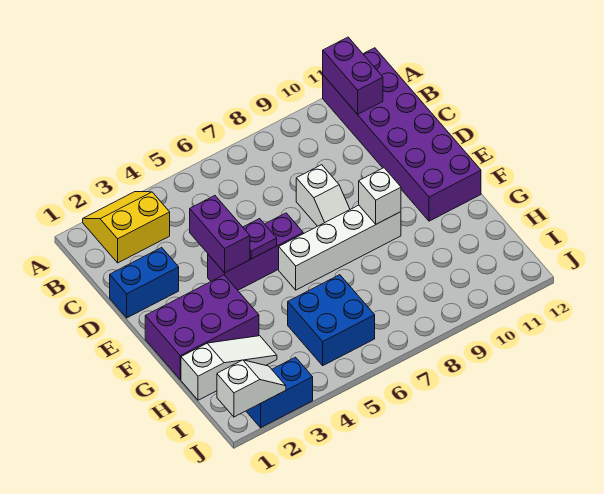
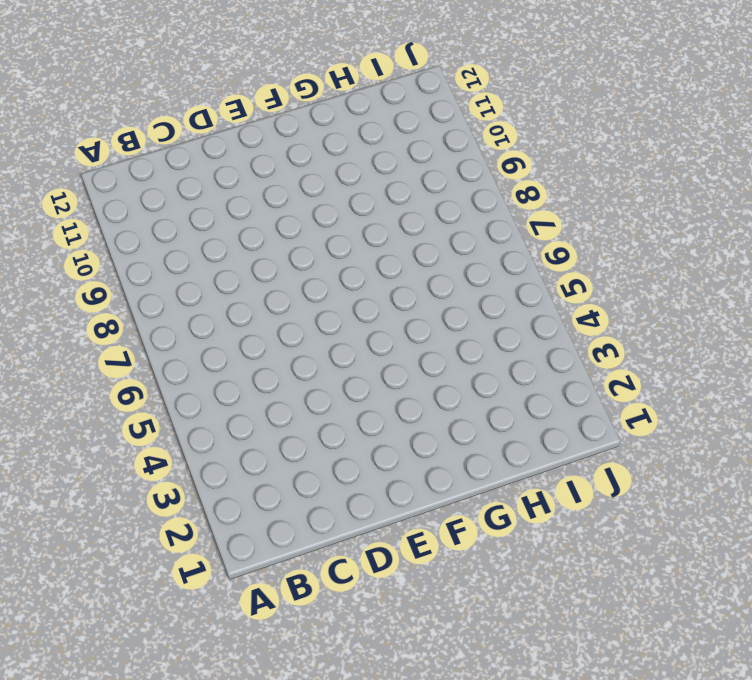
none -> yellow slope A2:B3 level 1 top B
none -> purple brick A11:F12 level 1
none -> blue brick D1:D2 level 1

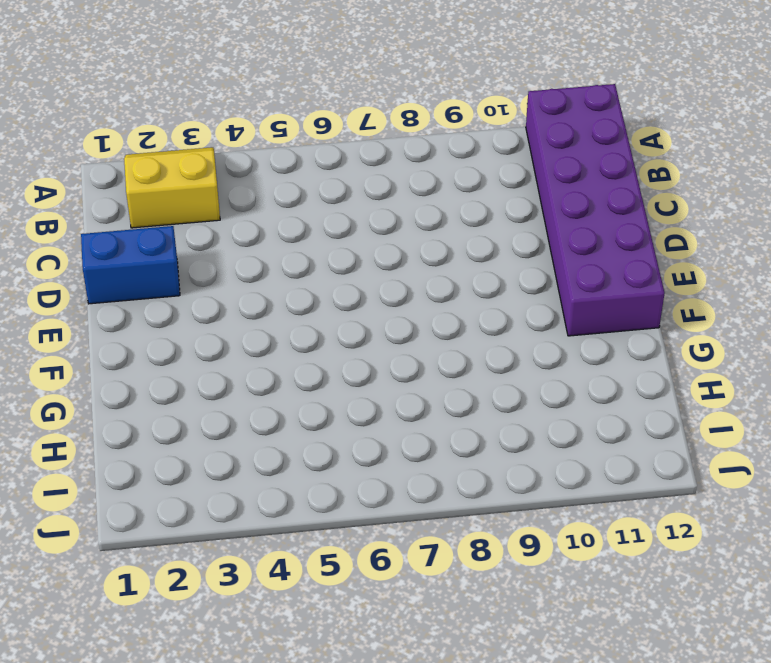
none -> white slope D8:E8 level 1 top D
none -> purple brick E4:E6 level 1
none -> purple brick F1:G3 level 1

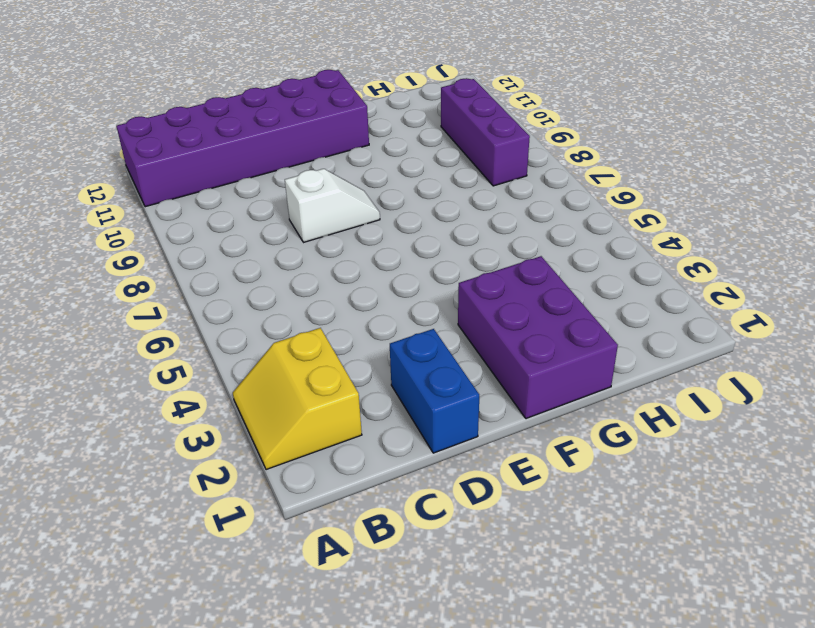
purple brick I8:I10 level 1 -> purple brick E4:E6 level 1
none -> white brick F6:F9 level 1
none -> white slope H1:H3 level 1 top 1
none -> blue brick H5:I6 level 1

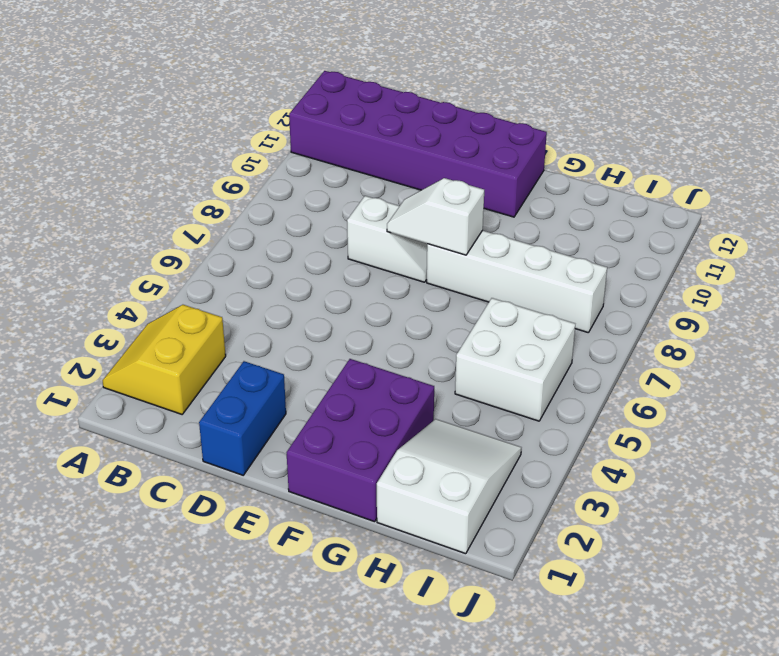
white slope E8:F8 level 2 top F -> white slope J1:J2 level 2 top 1
white brick F8:I8 level 1 -> white brick F6:F9 level 1
white slope H1:I3 level 1 top 1 -> white slope H1:H3 level 1 top 1
white brick H5:I6 level 1 -> blue brick H5:I6 level 1
none -> purple brick E4:E6 level 1
none -> blue brick J2:J3 level 1
none -> purple brick A11:B11 level 2

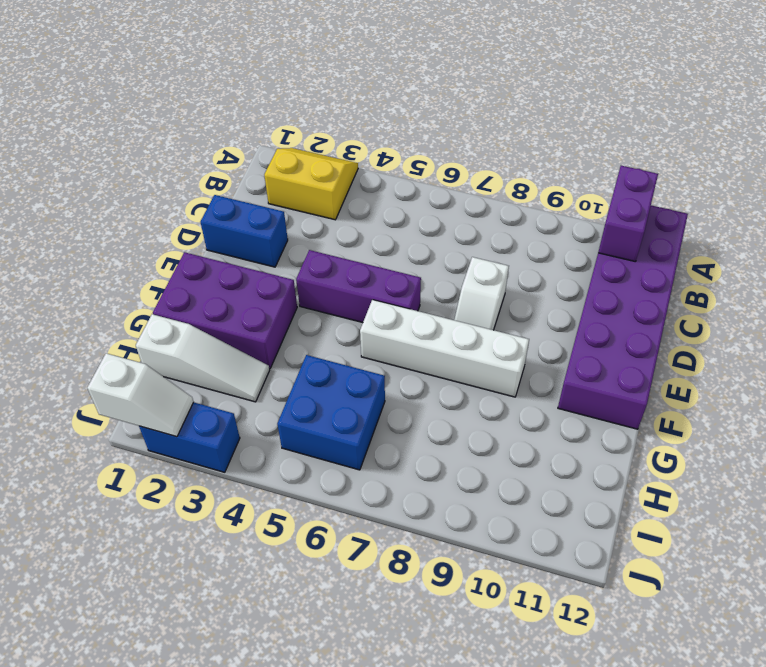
none -> purple brick D4:E4 level 2
none -> purple plate E5 level 2
none -> white brick F9 level 2

